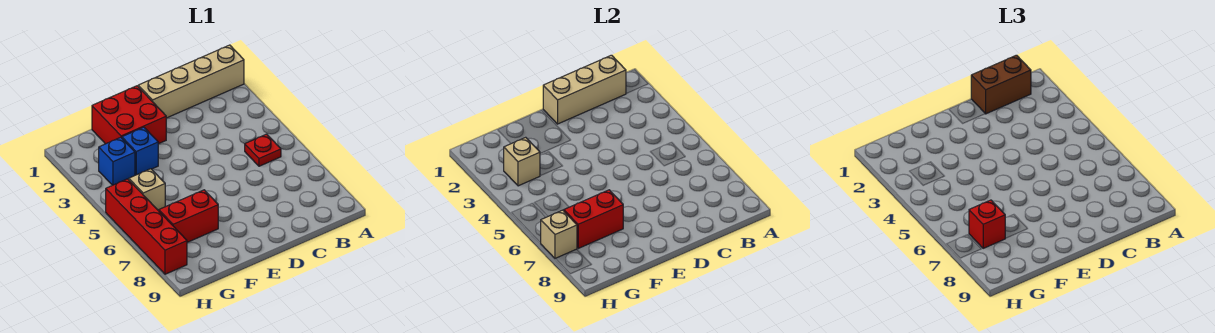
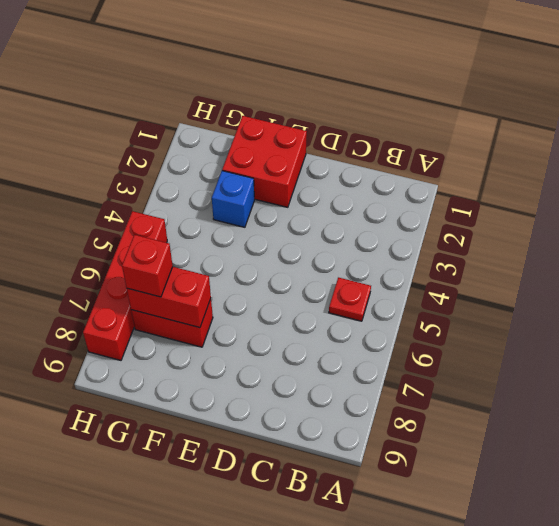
none -> tan brick A1:D1 level 1
none -> blue brick G3 level 1
none -> tan brick G5 level 1

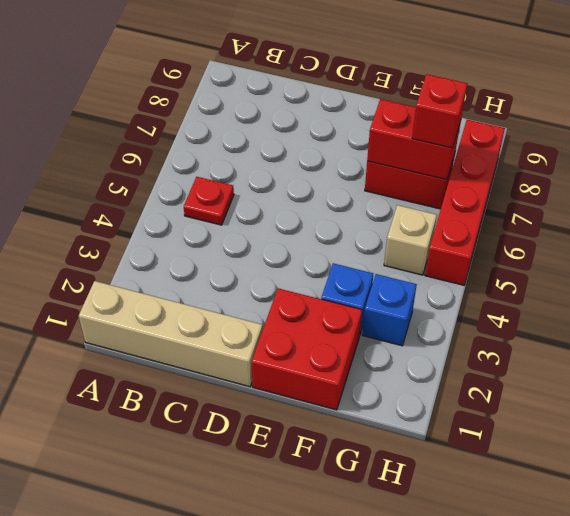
none -> tan brick B1:D1 level 2
none -> tan brick G3 level 2
none -> tan brick H7 level 2

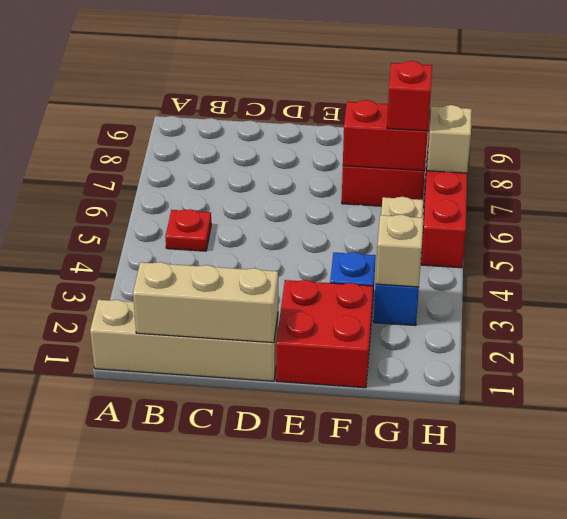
none -> brown brick B1:C1 level 3

